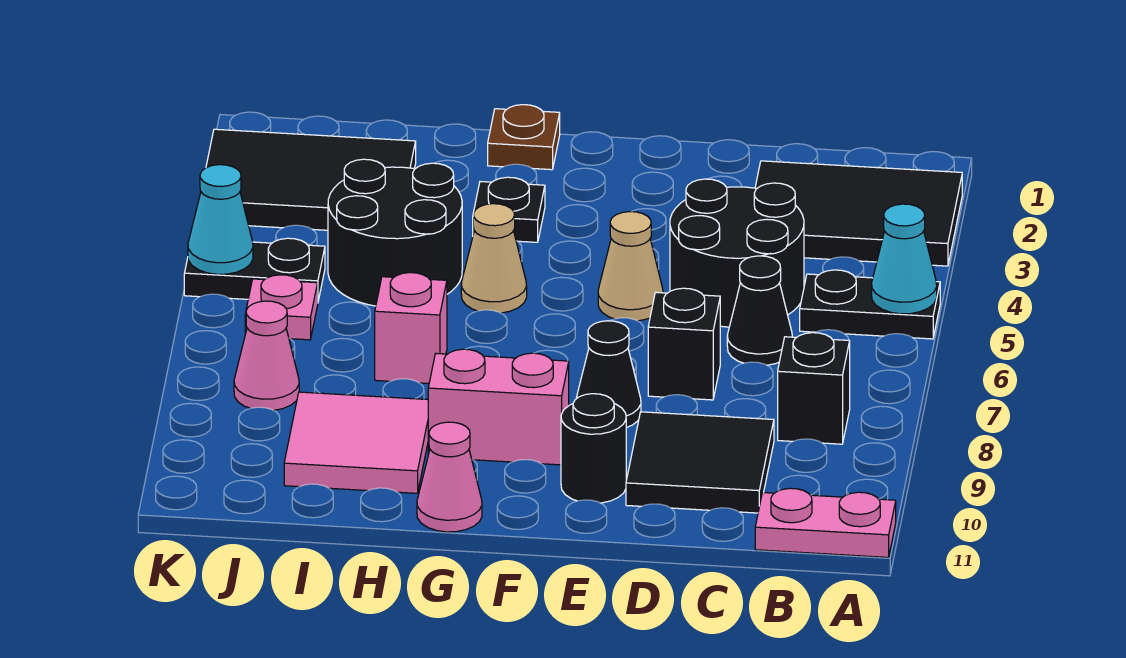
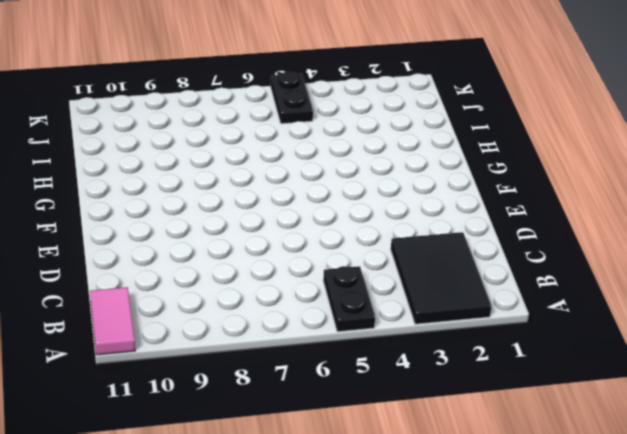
pink tile A11:B11 level 1 -> pink plate A11:B11 level 1
none -> black brick B8 level 1
none -> black round brick C4:D5 level 1
none -> black cone C6 level 1

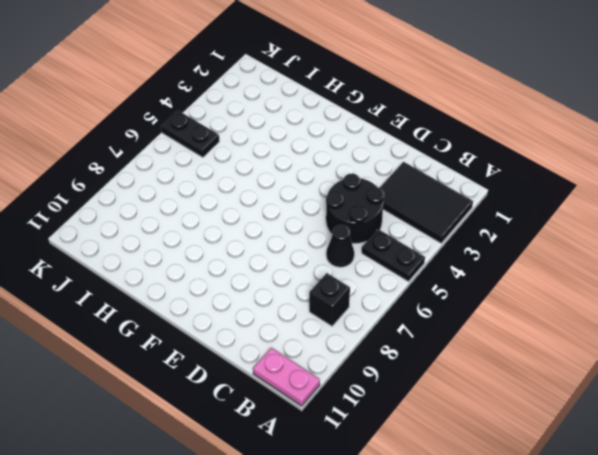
none -> black tile C9:D10 level 1
none -> black brick D7 level 1
none -> tan cone E5 level 1

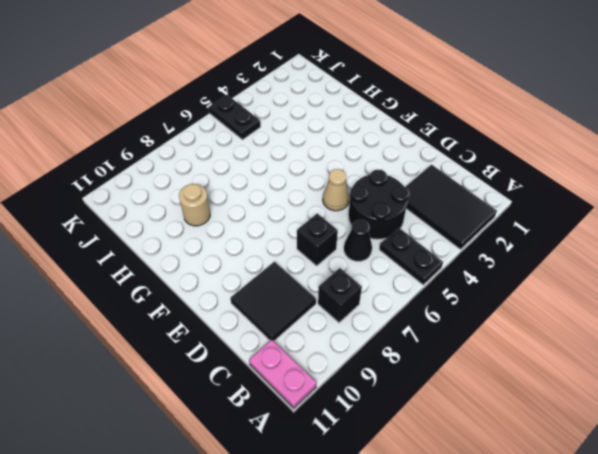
tan round brick H9 level 1 -> pink tile H9:I10 level 1
none -> black cone E8 level 1
none -> black round brick E10 level 1
none -> pink brick F9:G9 level 1

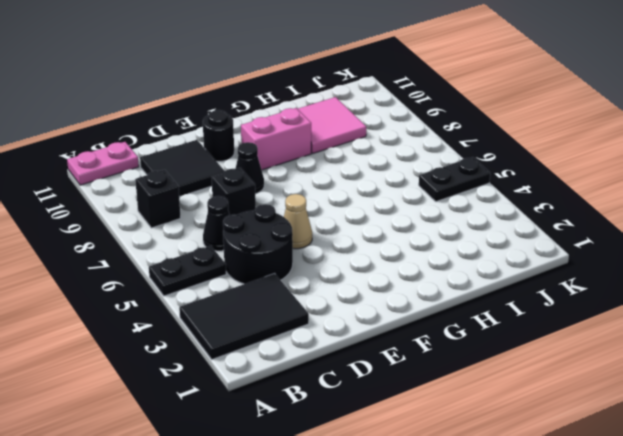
none -> brown plate G1 level 1
none -> black plate G3 level 1
none -> tan cone G5 level 1

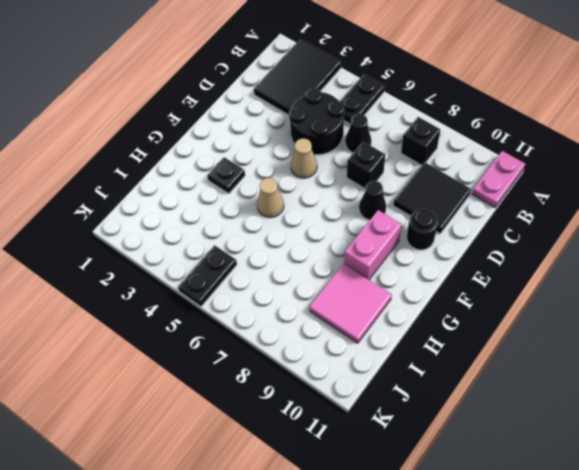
none -> brown plate G1 level 1
none -> pink cone G11 level 1
none -> black round brick H4:I5 level 1

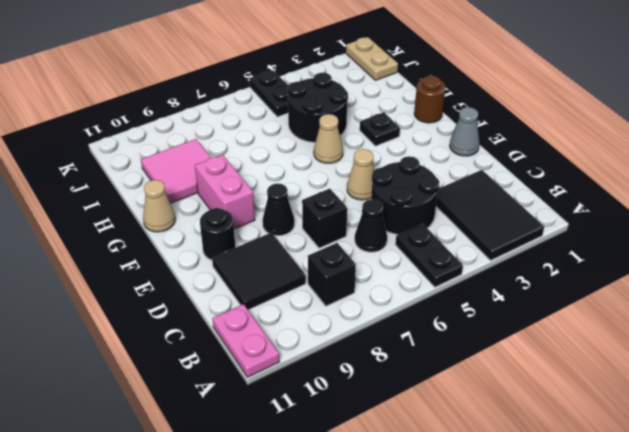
grey cone E1 level 1 -> none
brown round brick G1 level 1 -> brown plate G1 level 1
tan cone G11 level 1 -> pink cone G11 level 1
tan plate J1:K1 level 1 -> none
none -> pink brick H7 level 1
none -> black tile I2:K3 level 1
none -> pink plate J6 level 1

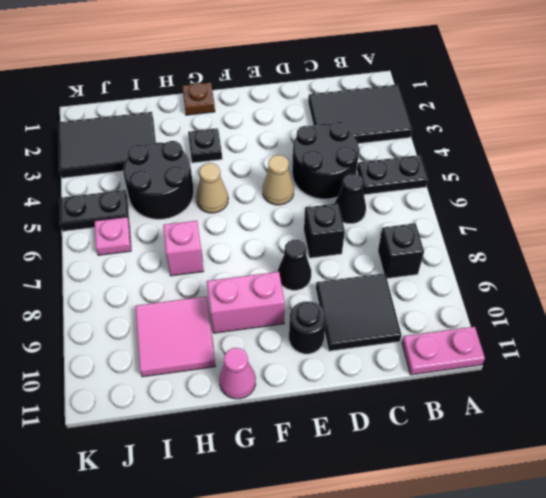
none -> pink cone J8 level 1
none -> cyan cone A5 level 2
none -> cyan cone K5 level 2

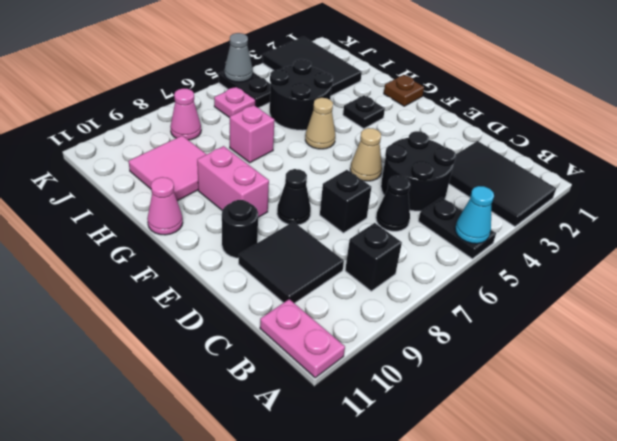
grey cone K5 level 2 -> cyan cone K5 level 2

